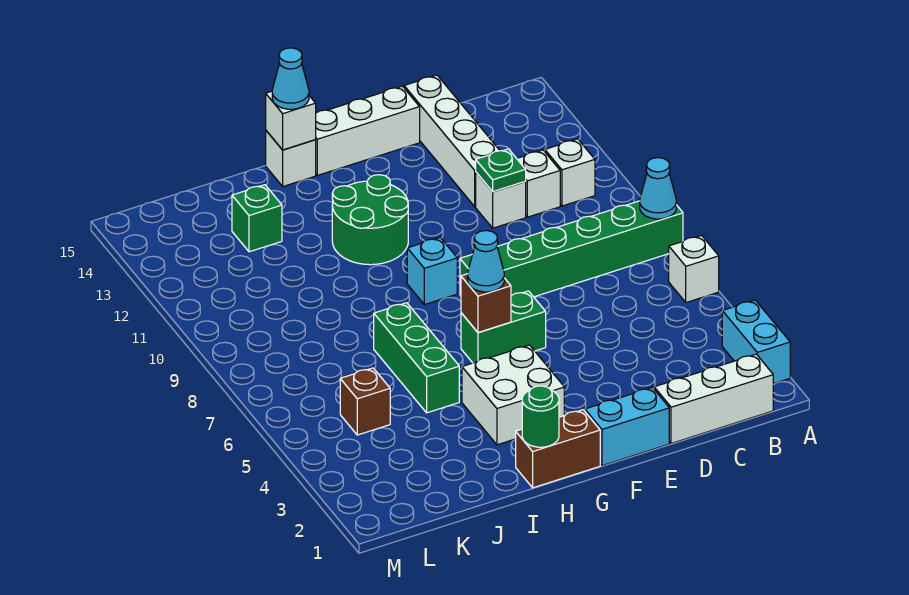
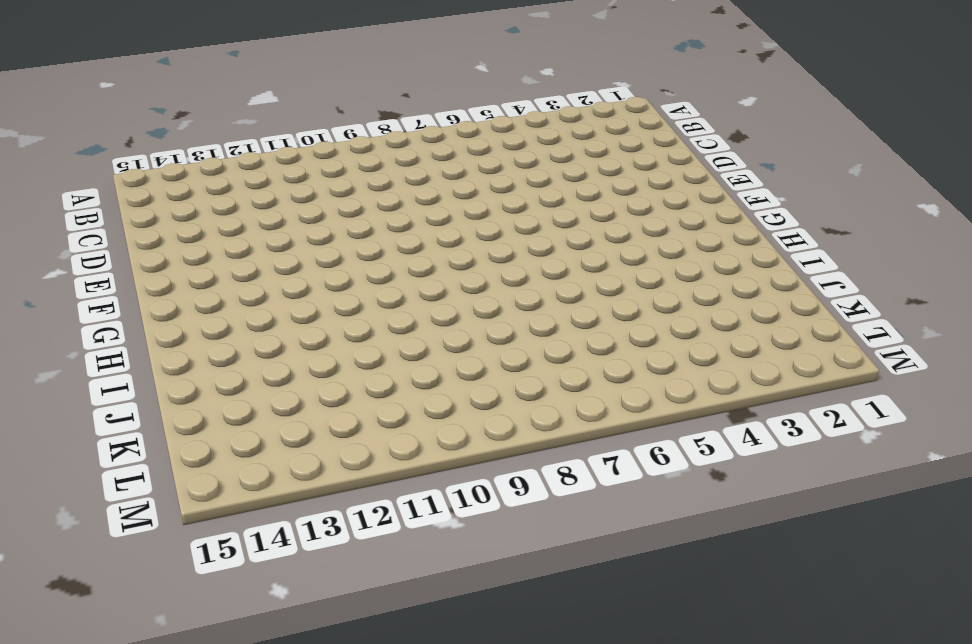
none -> cyan brick A2:A3 level 1
none -> white brick A6 level 1
none -> green brick A8:F8 level 1

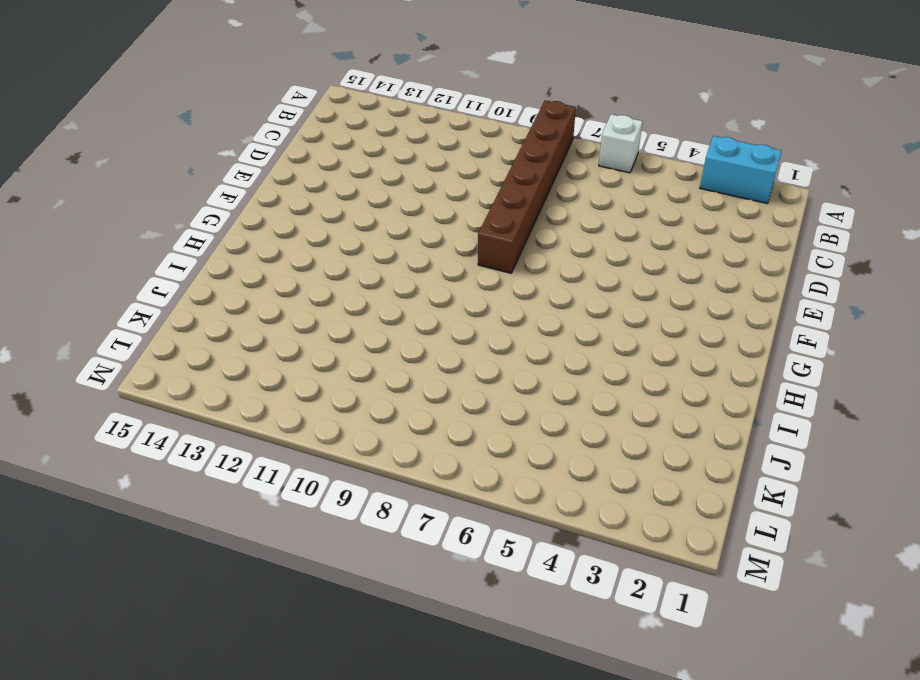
brown brick A8:F8 level 1 -> green brick A8:F8 level 1
none -> white brick B1:D1 level 1
none -> white brick B11 level 1
none -> white brick C11 level 1

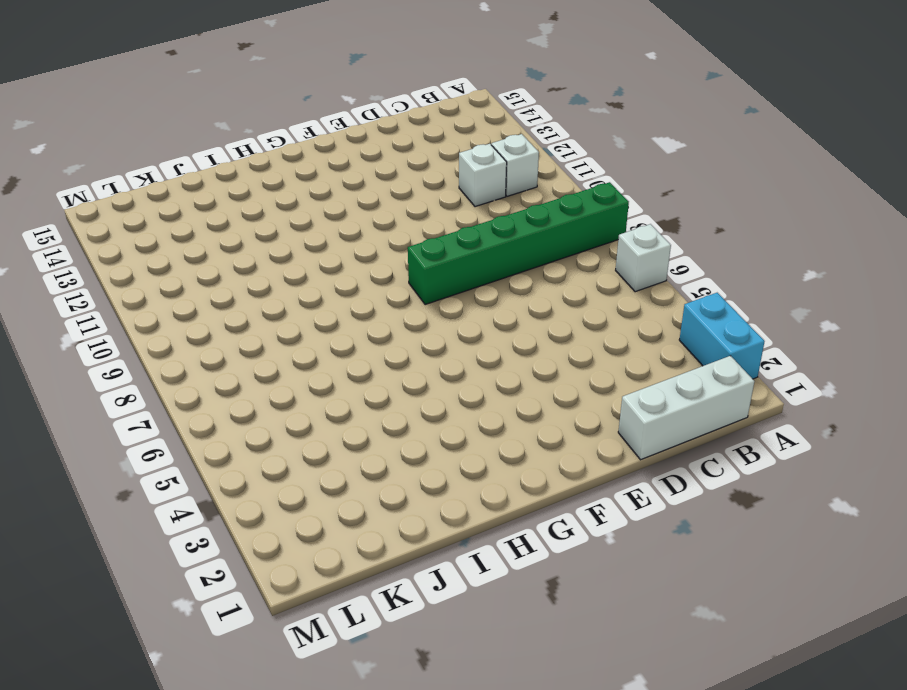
none -> white brick D11 level 1
none -> white brick D12:D15 level 1
none -> cyan brick E1:F1 level 1

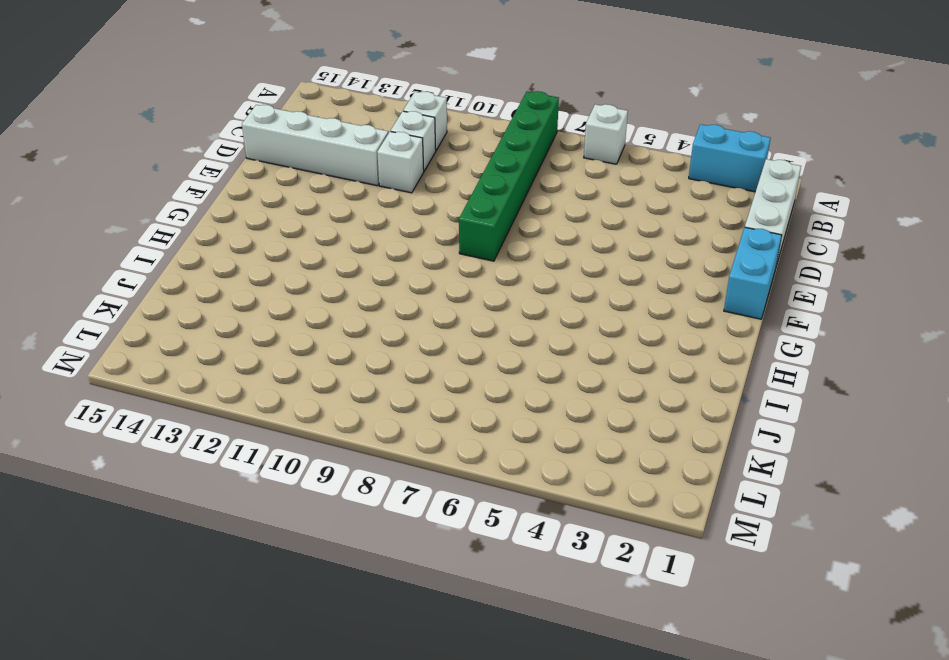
none -> white brick E15:G15 level 1
none -> green brick F6:G6 level 1
none -> brown brick G1:H1 level 1

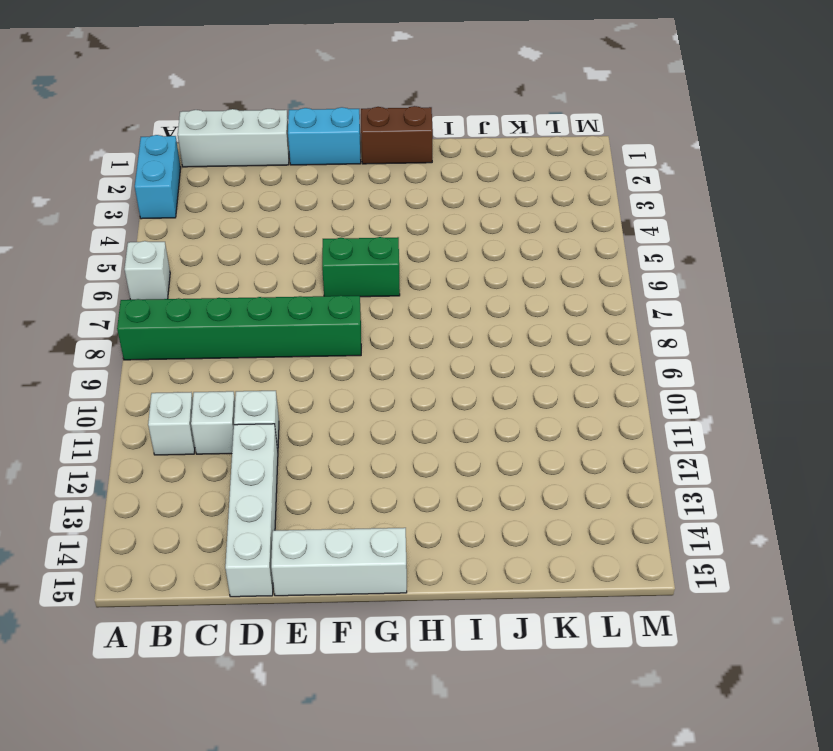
none -> white brick G3:H4 level 1
none -> cyan brick G9 level 1
none -> green round brick G11:H12 level 1

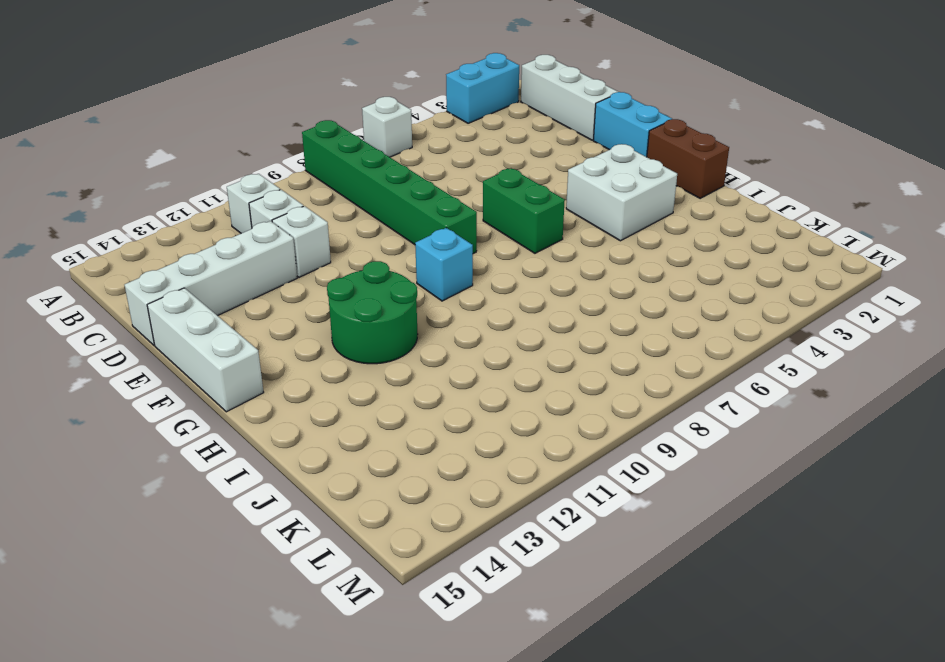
none -> white brick H15 level 1
none -> green brick I5:I7 level 1
none -> green brick J13 level 1

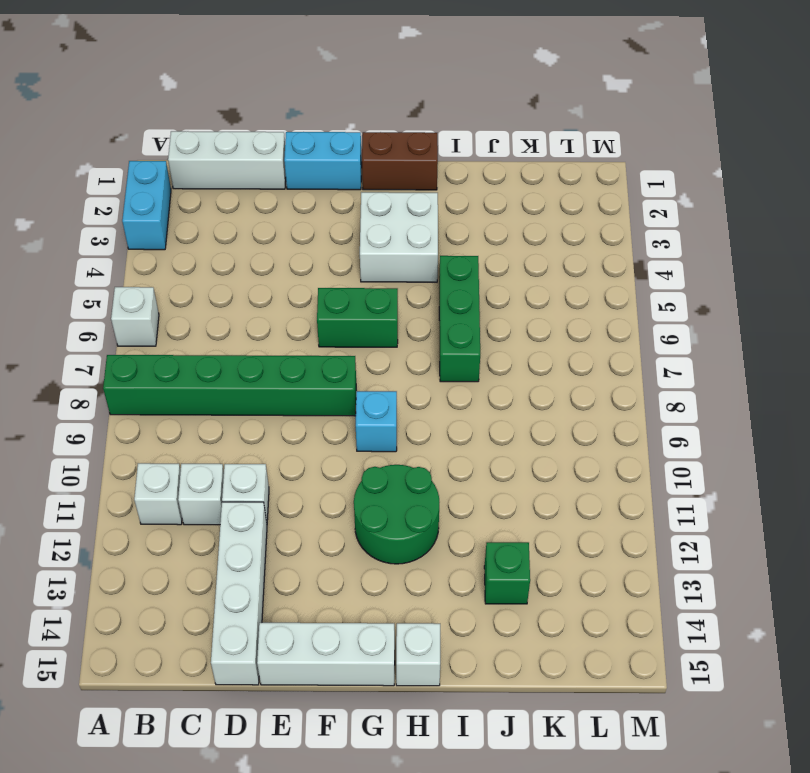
none -> brown brick K5 level 1
none -> cyan cone A8 level 2
none -> green plate D11 level 2

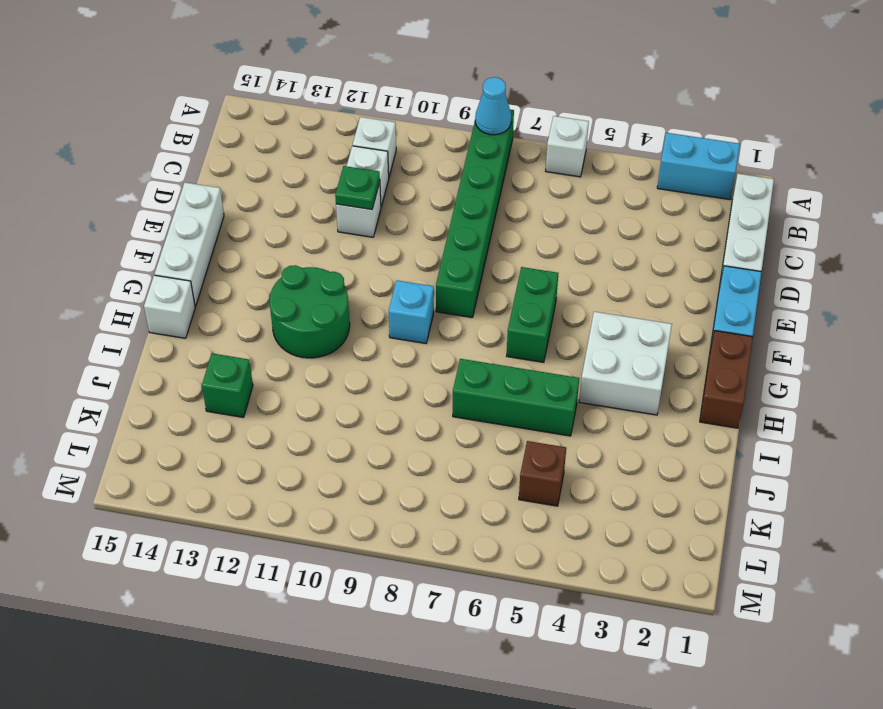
none -> white brick D12:D15 level 1
none -> brown brick G6 level 2
none -> green round brick H1 level 2

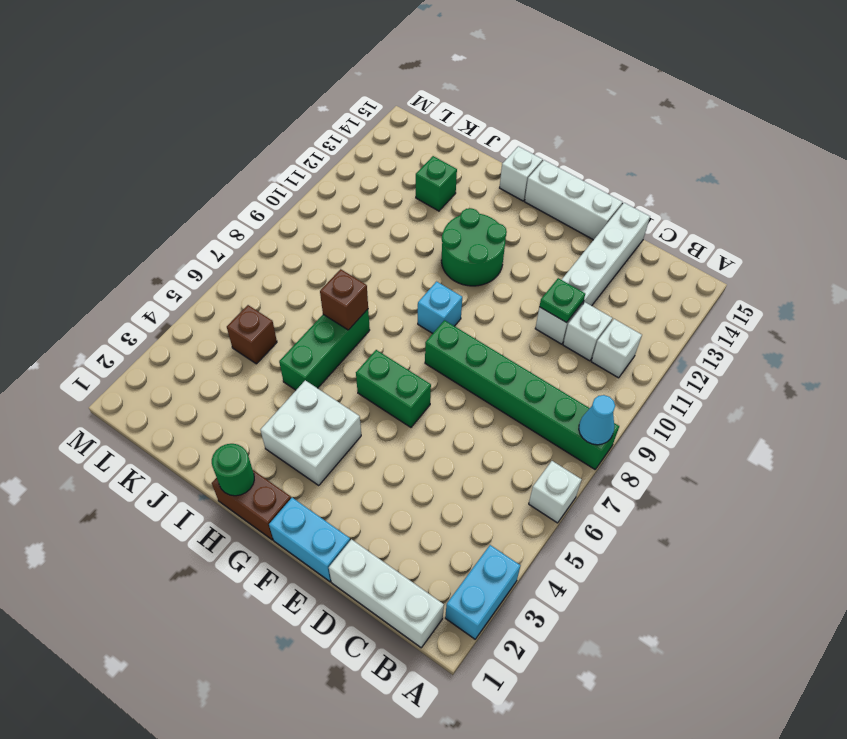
brown brick I7 level 2 -> brown brick G6 level 2
none -> white brick H15 level 2
none -> cyan cone G6 level 3
none -> cyan cone H15 level 3

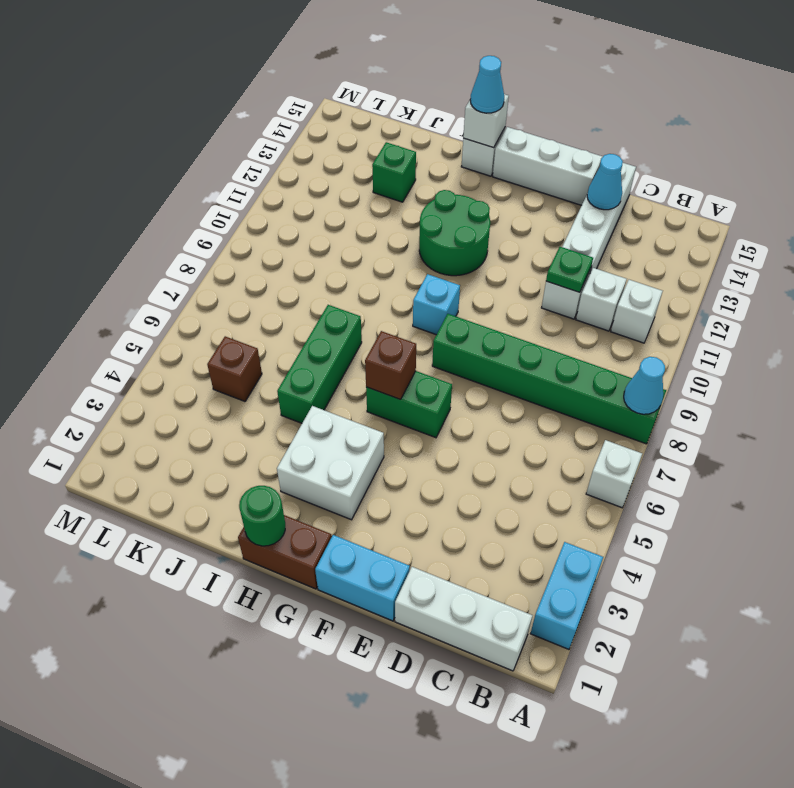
cyan cone D14 level 2 -> cyan cone G6 level 3

